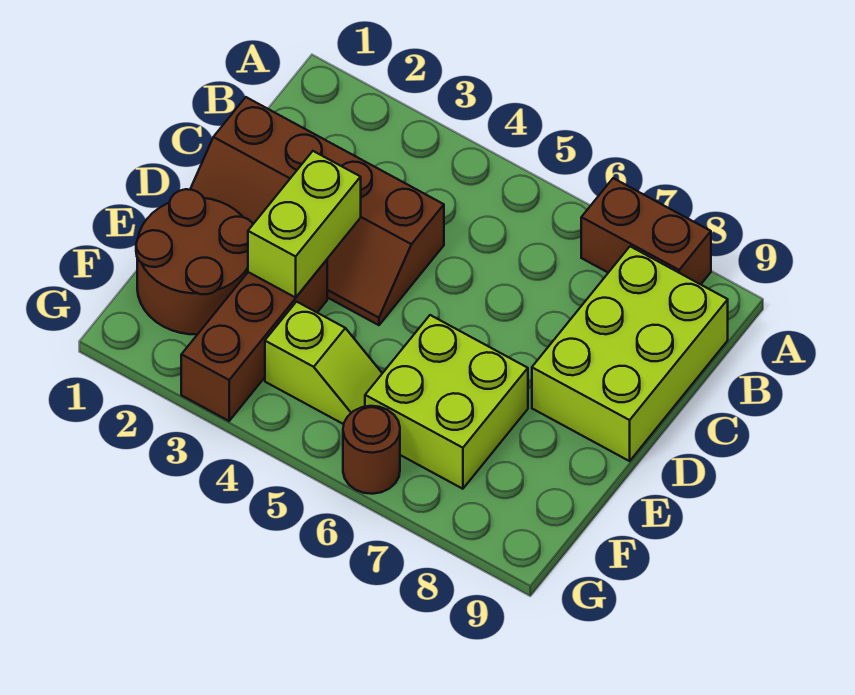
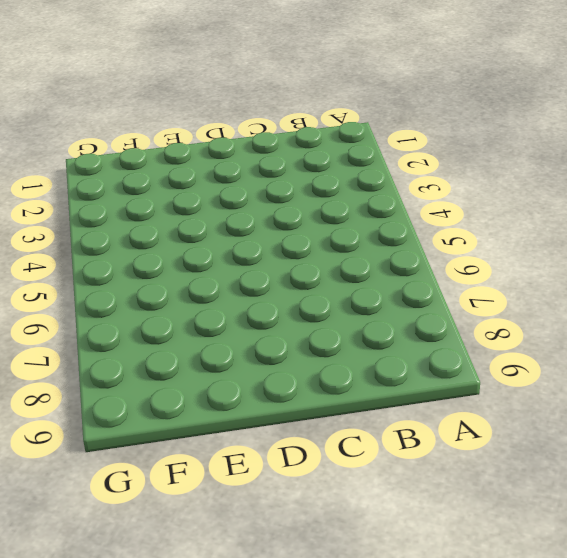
none -> brown brick A7:A8 level 1
none -> lime brick B8:D9 level 1

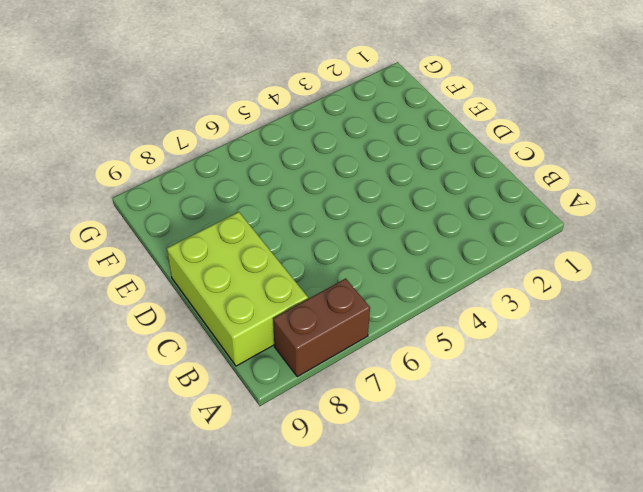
none -> brown slope C1:D4 level 1 top C
none -> brown round brick E1:F2 level 1

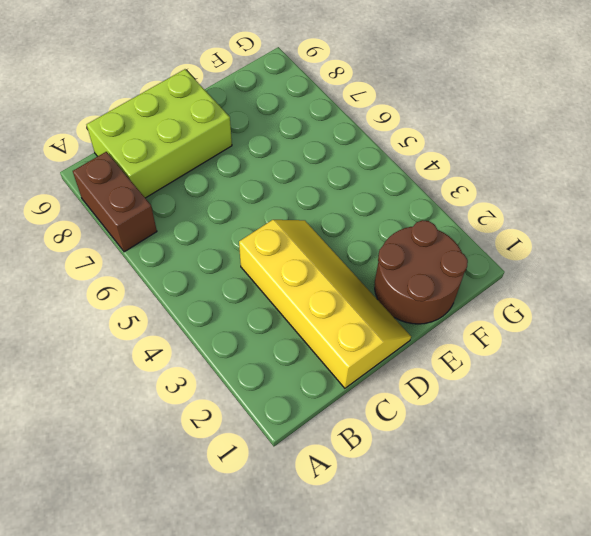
yellow slope C1:D4 level 1 top C -> brown slope C1:D4 level 1 top C
none -> brown brick E3:G3 level 1
none -> lime brick E6:F7 level 1

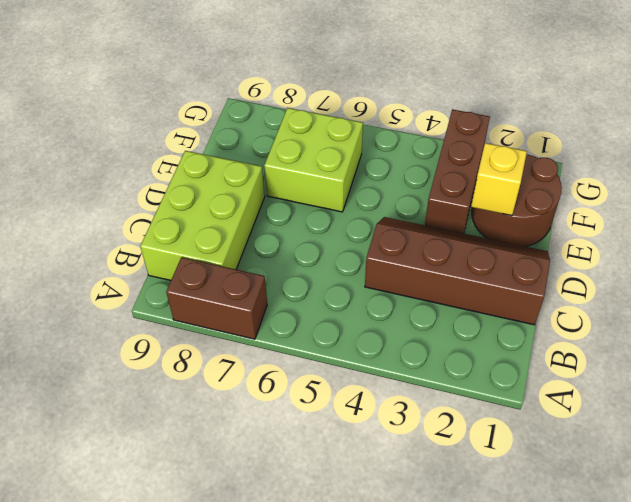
yellow brick E2 level 2 -> none
none -> lime slope F4:F5 level 1 top 4
none -> brown round brick G6 level 1

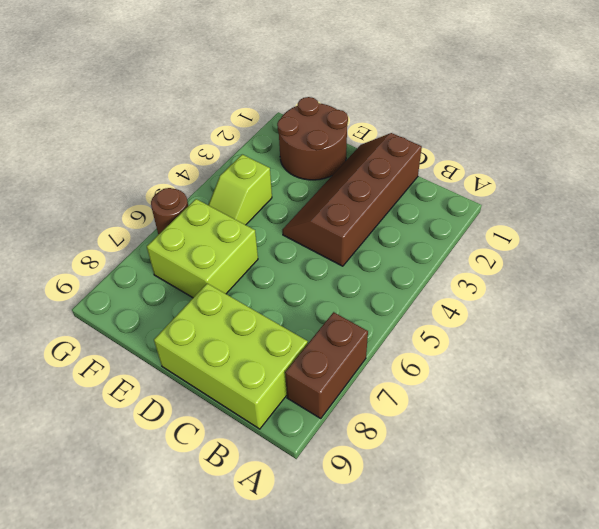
none -> brown brick E3:G3 level 1
none -> lime brick D3:E3 level 2

